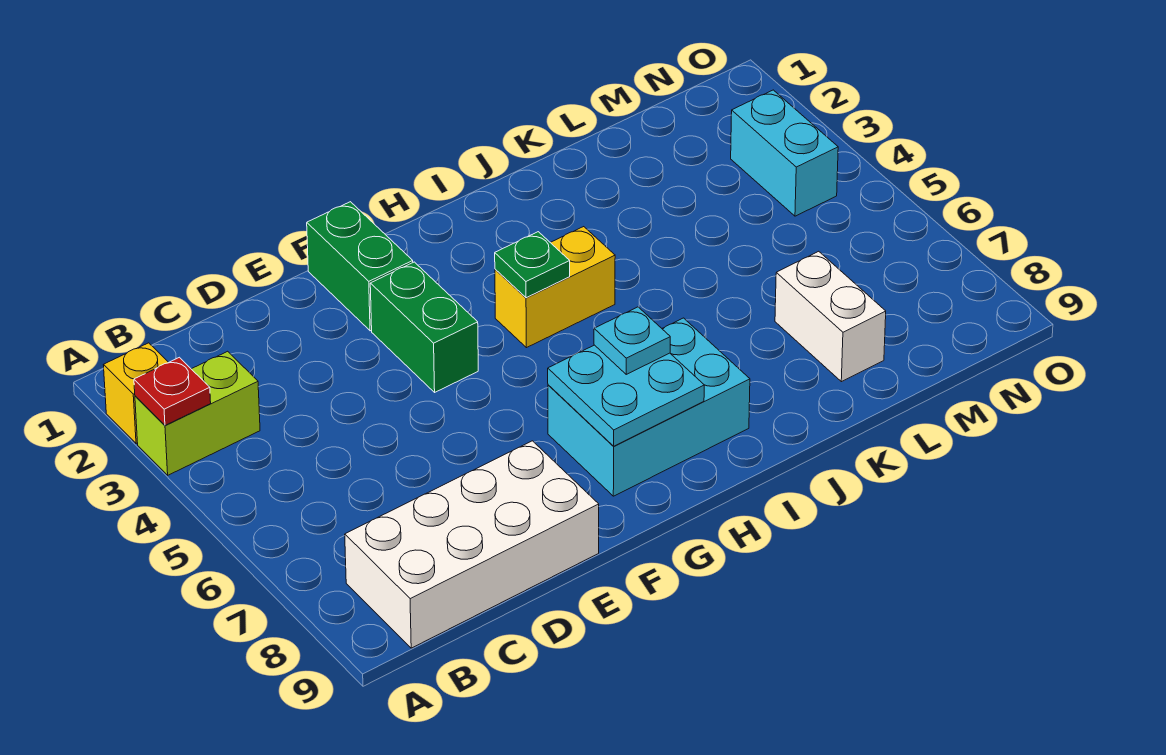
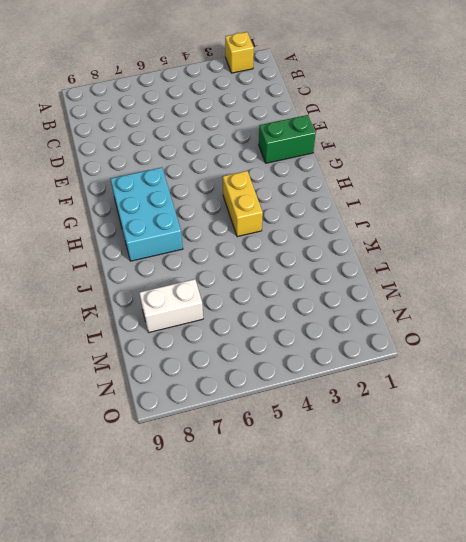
none -> lime brick A3:B3 level 1
none -> white brick B8:E9 level 1
none -> green brick F3:F4 level 1

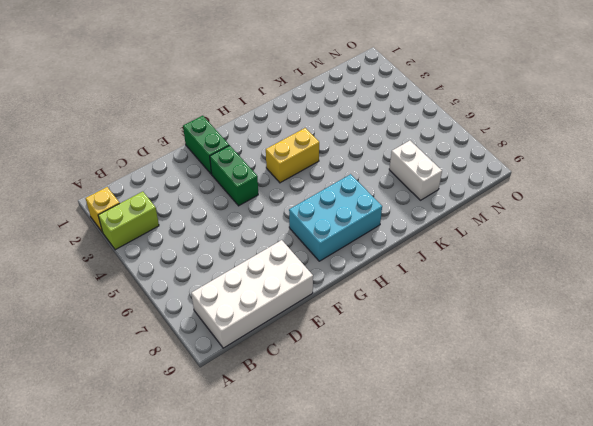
none -> cyan brick N3:N4 level 1
none -> red plate A3 level 2
none -> cyan plate G7:H8 level 2

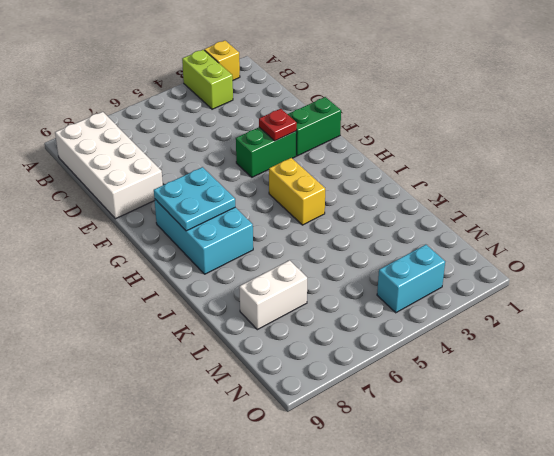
red plate F3 level 2 -> red plate A3 level 2
none -> green plate H4 level 2
none -> cyan plate H7 level 3

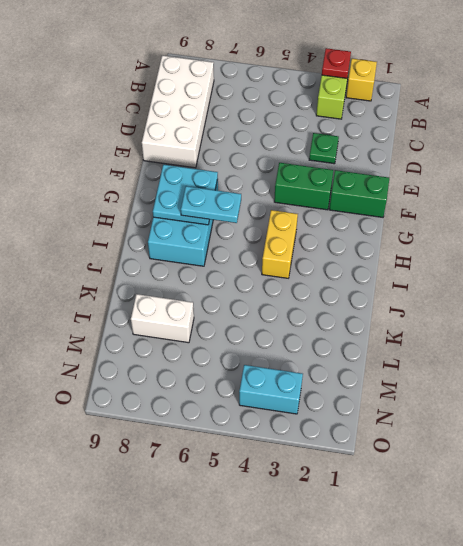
green plate D3 level 1 -> green plate H4 level 2
cyan plate H6:H7 level 3 -> cyan plate H7 level 3

